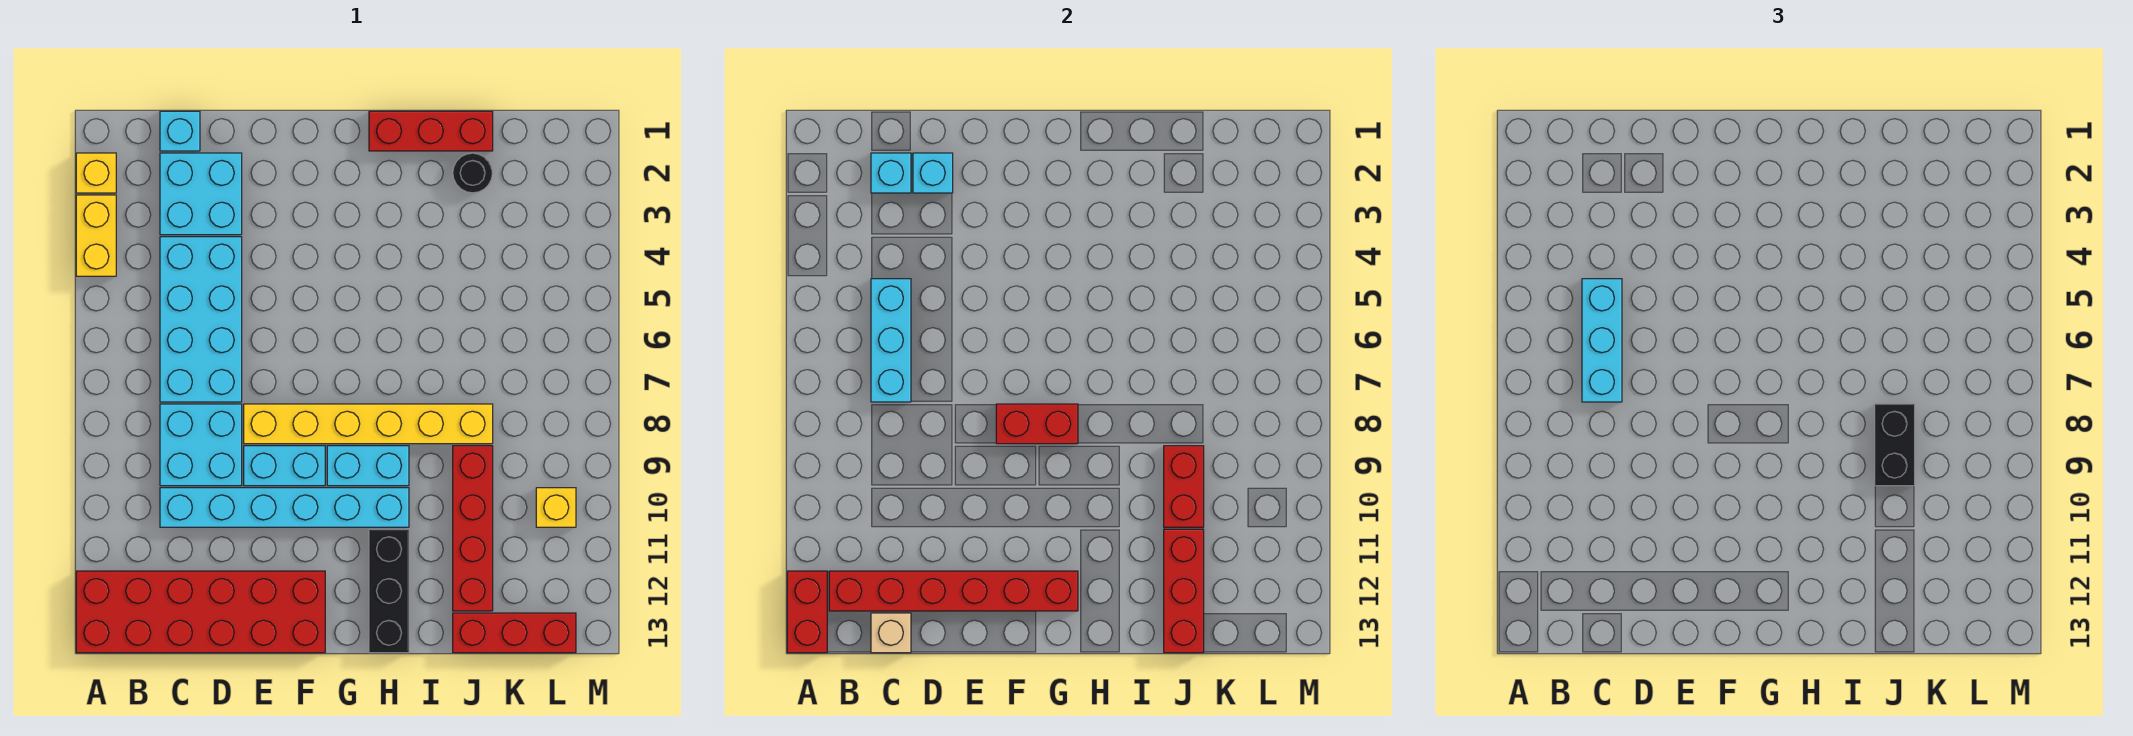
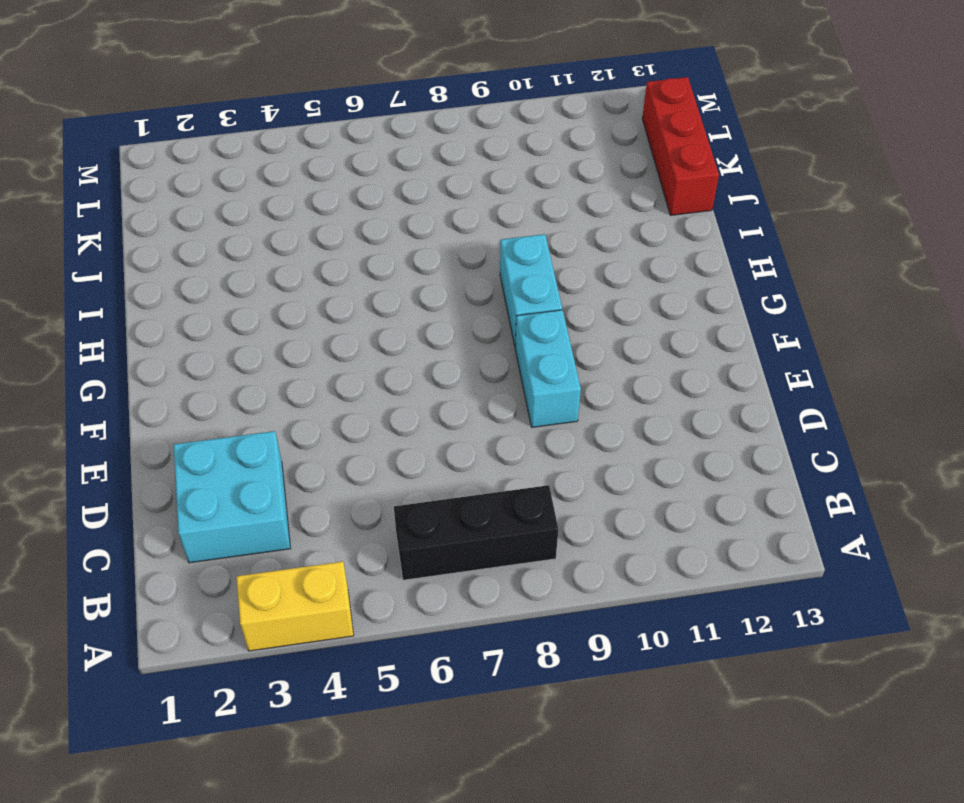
black brick B6:B8 level 1 -> black brick H11:H13 level 1
none -> yellow brick A2 level 1
none -> red brick A12:F13 level 1
none -> cyan brick C1 level 1

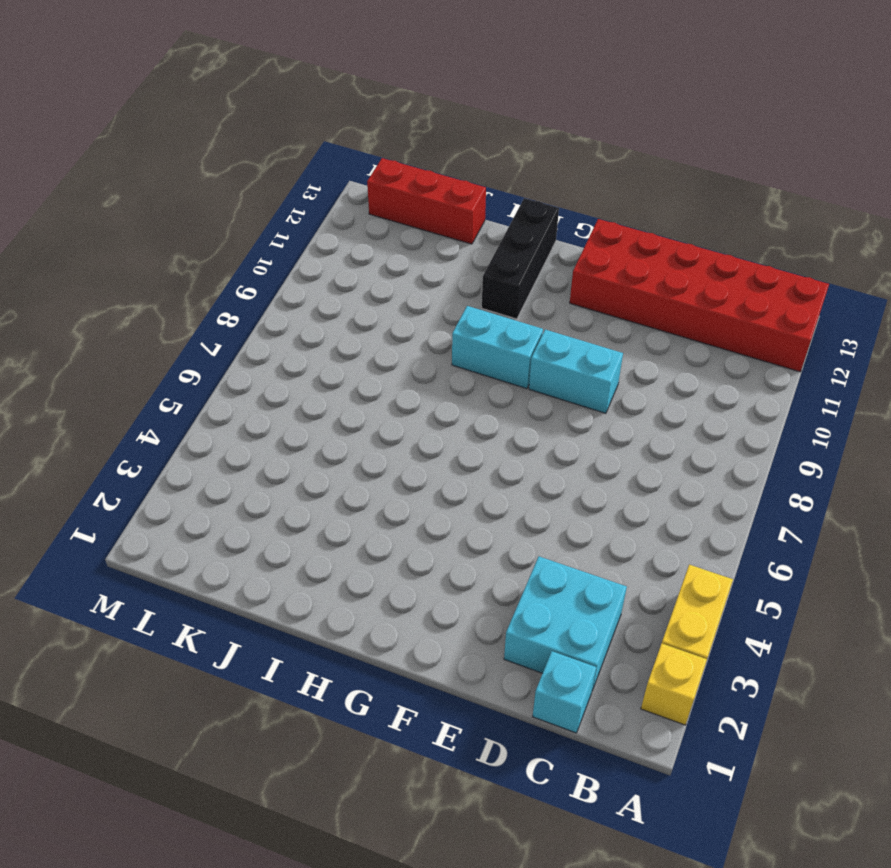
none -> cyan brick C4:D7 level 1
none -> cyan brick C8:D9 level 1
none -> cyan brick C10:H10 level 1

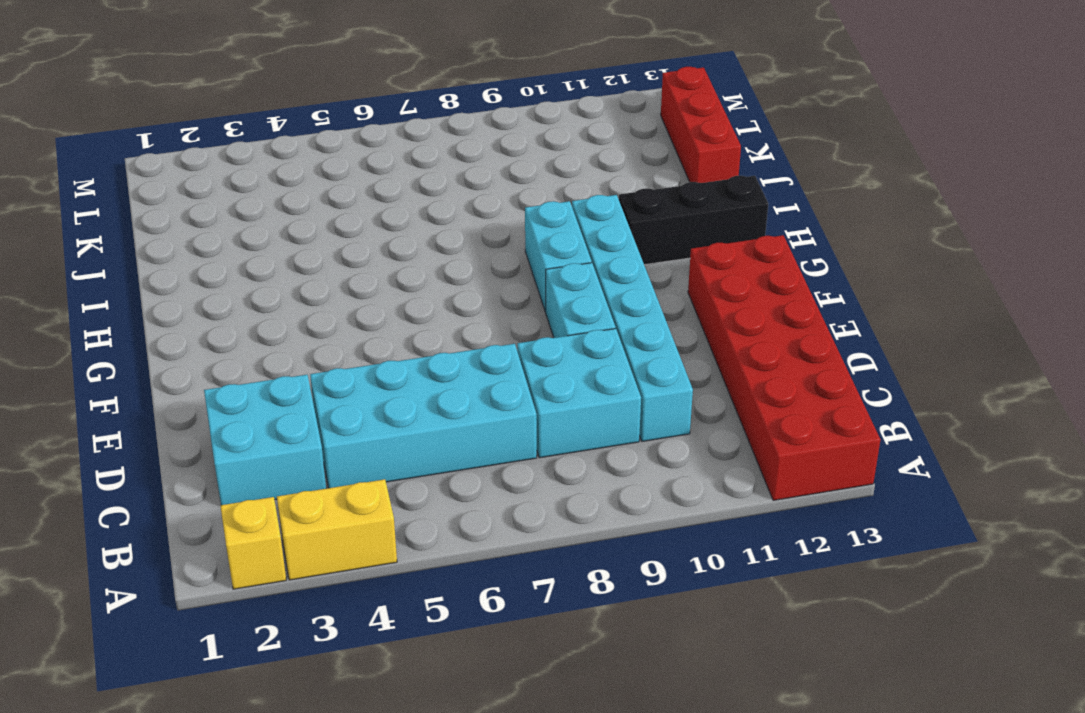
none -> cyan brick C1 level 1
none -> yellow brick E8:J8 level 1
none -> red brick H1:J1 level 1

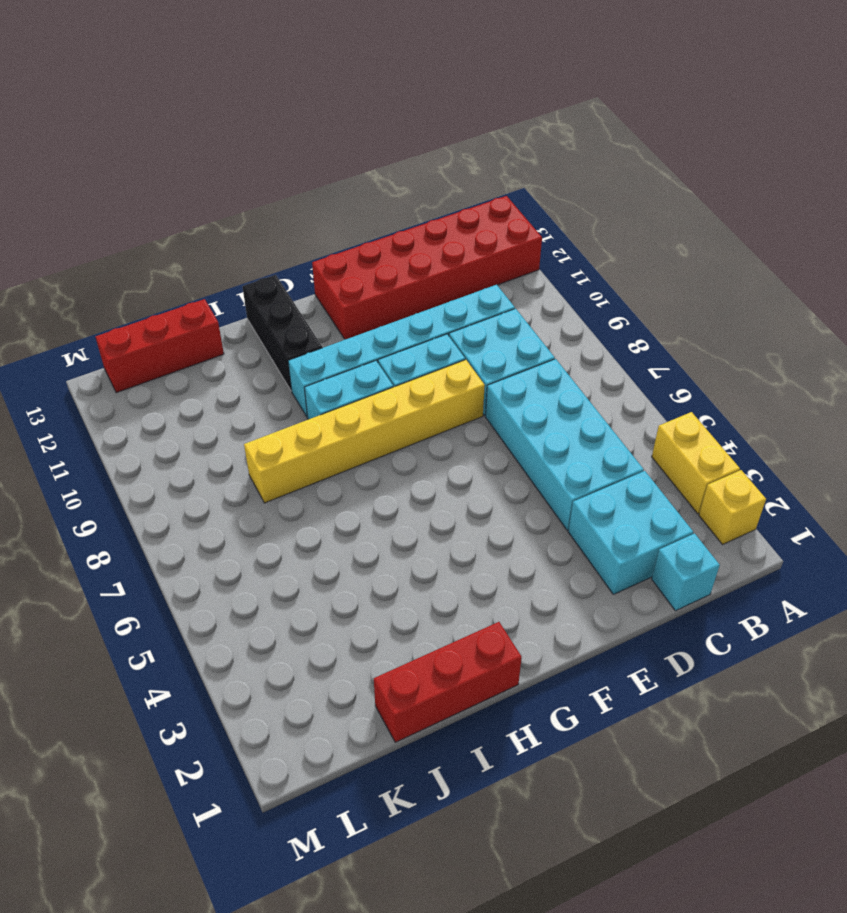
none -> black round brick J2 level 1
none -> red brick J9:J12 level 1
none -> yellow brick L10 level 1

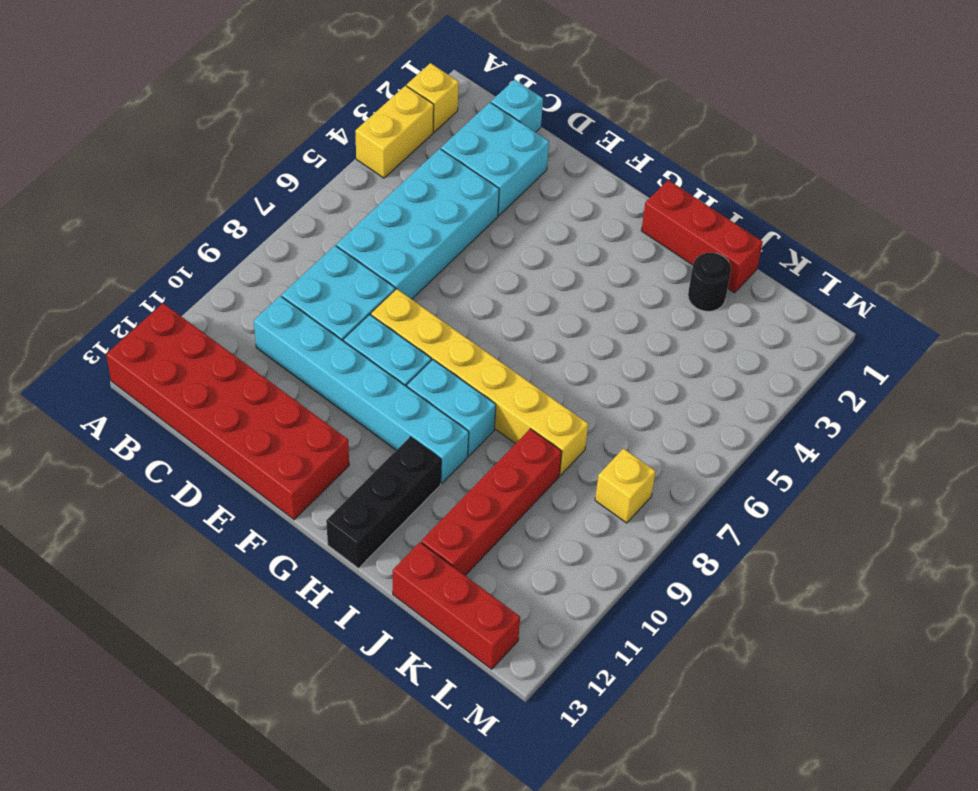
yellow brick L8 level 1 -> yellow brick L10 level 1
none -> red brick A12:A13 level 2
none -> red brick B12:G12 level 2
none -> cyan brick C2 level 2

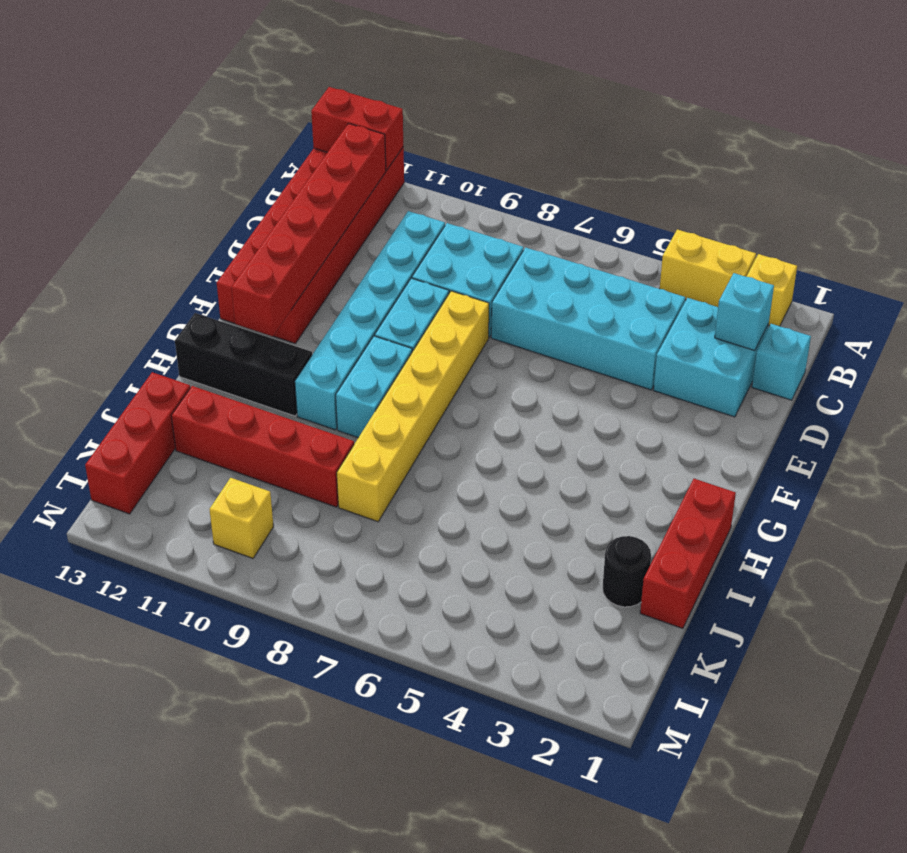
none -> cyan brick C5:C7 level 2
none -> tan brick C13 level 2
none -> cyan brick D2 level 2

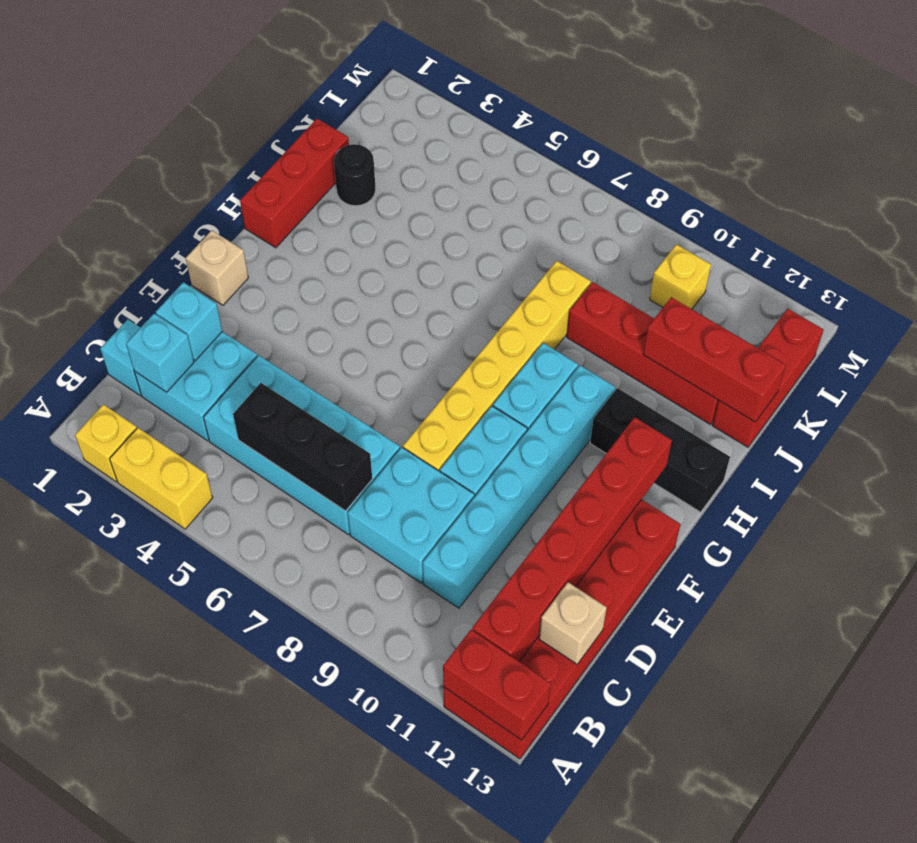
black brick C5:C7 level 2 -> cyan brick C5:C7 level 2
tan brick F1 level 1 -> none
none -> red brick F8:G8 level 2
none -> red brick J9:J10 level 2
none -> cyan brick C5:C7 level 3

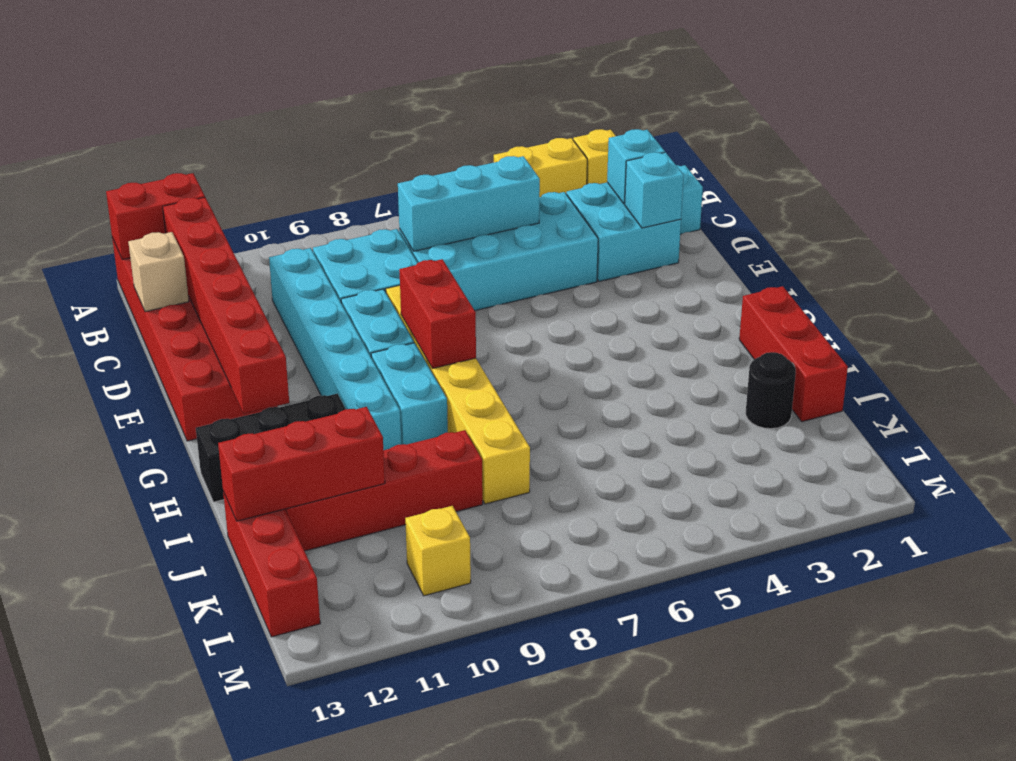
none -> red brick J9:J10 level 2
none -> cyan brick C5:C7 level 3
none -> black brick J8:J9 level 3

